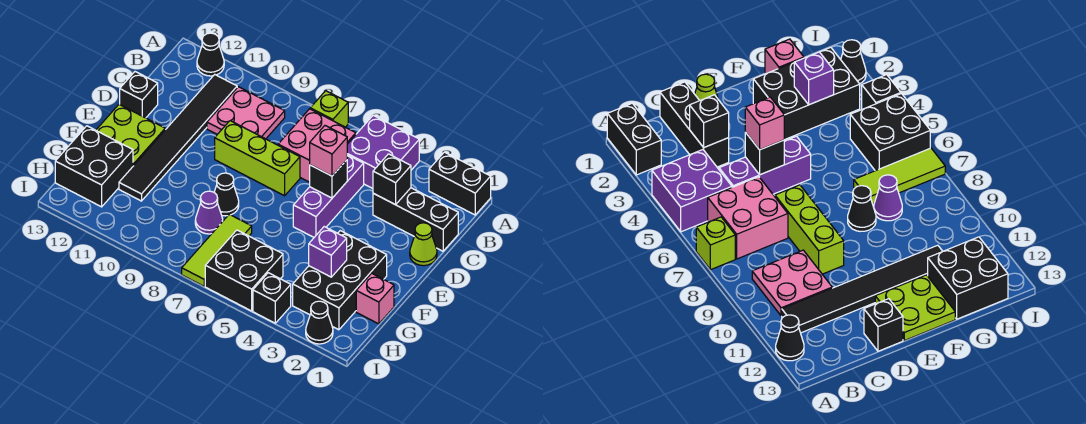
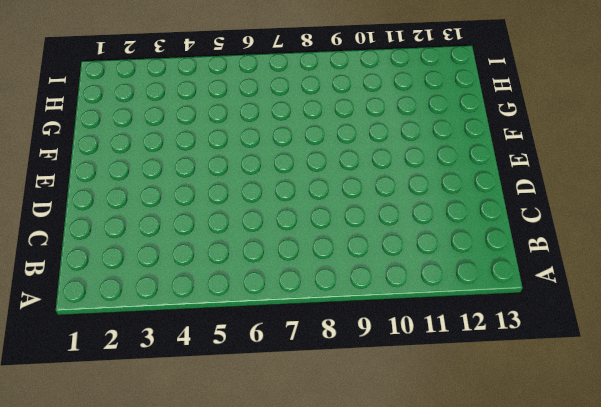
none -> black brick A1:A2 level 1
none -> purple brick A4:B5 level 1
none -> lime brick A7 level 1

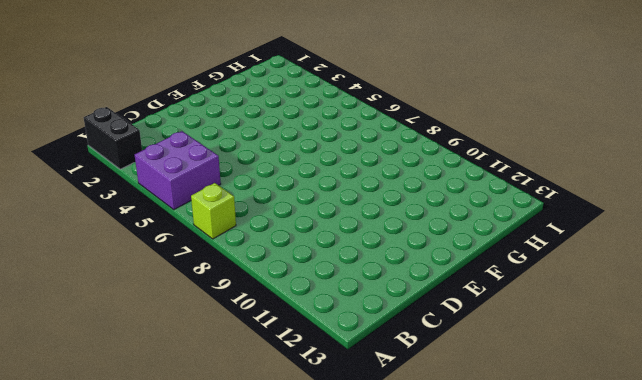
none -> black cone A12 level 1
none -> pink brick B6:C7 level 1
none -> pink plate B9:C10 level 1

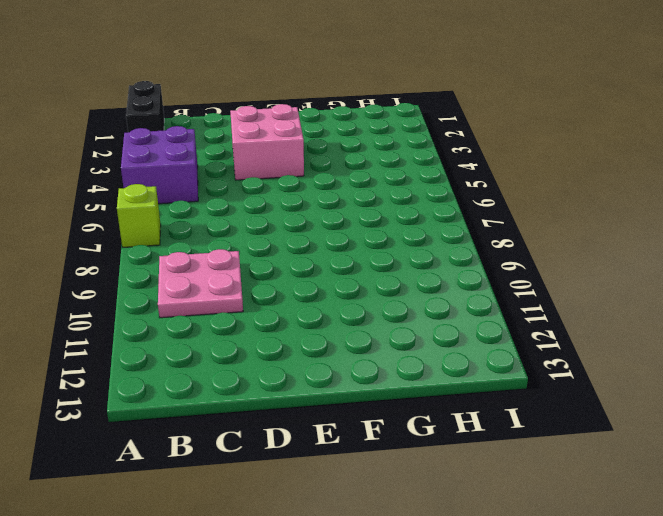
pink brick D3:E4 level 1 -> pink brick B6:C7 level 1
none -> black cone A12 level 1
none -> black tile B11:G11 level 1
none -> black brick C1:C3 level 1

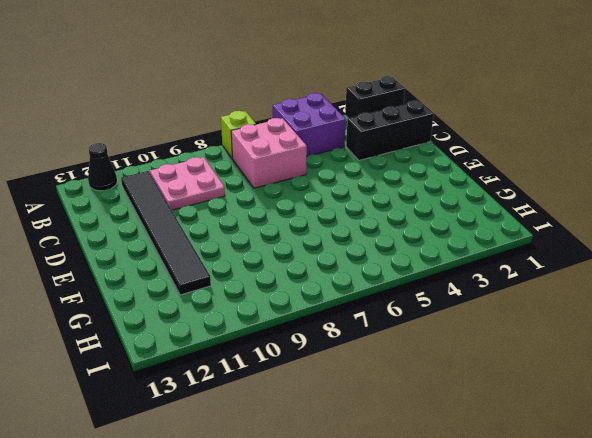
none -> purple brick C5:E5 level 1
none -> lime cone D1 level 1
none -> lime brick D7:D9 level 1

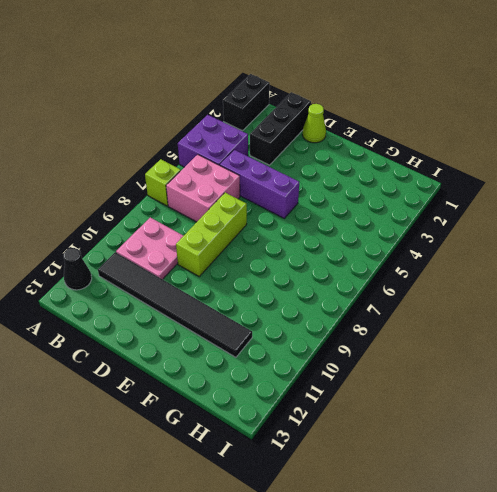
none -> black brick D13 level 1
none -> lime plate E12:F13 level 1
none -> black brick F2:H3 level 1

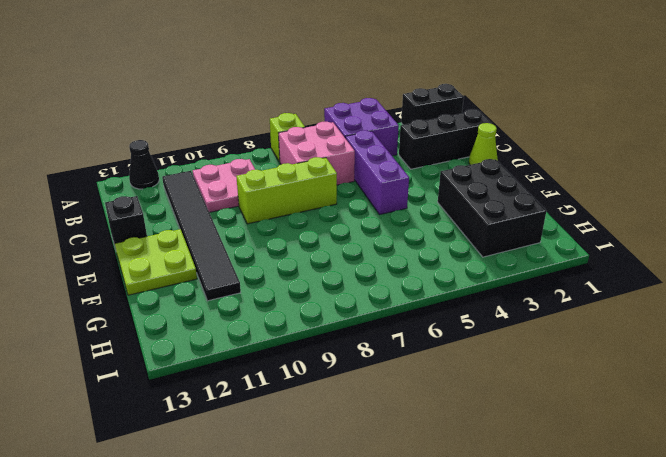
none -> black cone F8 level 1
none -> pink brick G1 level 1
none -> lime tile G7:I7 level 1

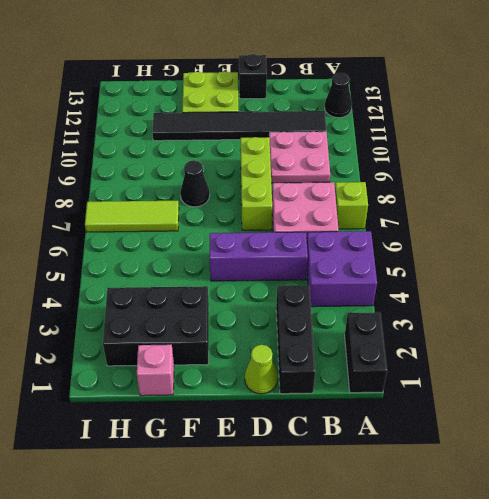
none -> purple cone G8 level 1
none -> black brick G12:H13 level 1
none -> black brick H5:I6 level 1

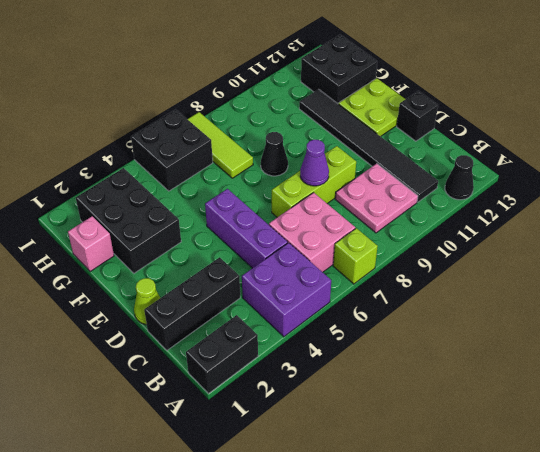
purple cone D8 level 2 -> purple cone G8 level 1
none -> black cone I2 level 1
none -> black brick I4 level 1
none -> black brick C3 level 2

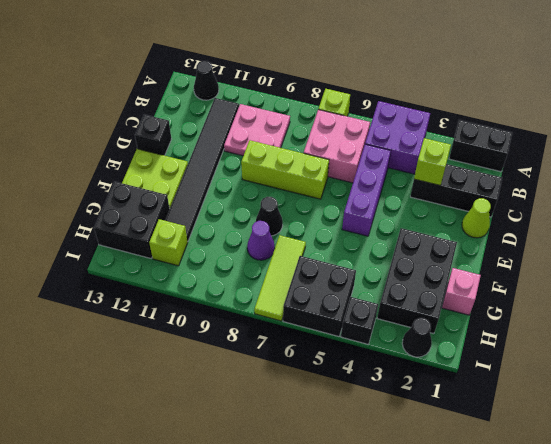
lime brick C3 level 2 -> black brick C3 level 2
lime brick H11 level 1 -> none
none -> black brick D5 level 2
none -> purple brick G3 level 2
none -> pink brick D5 level 3

